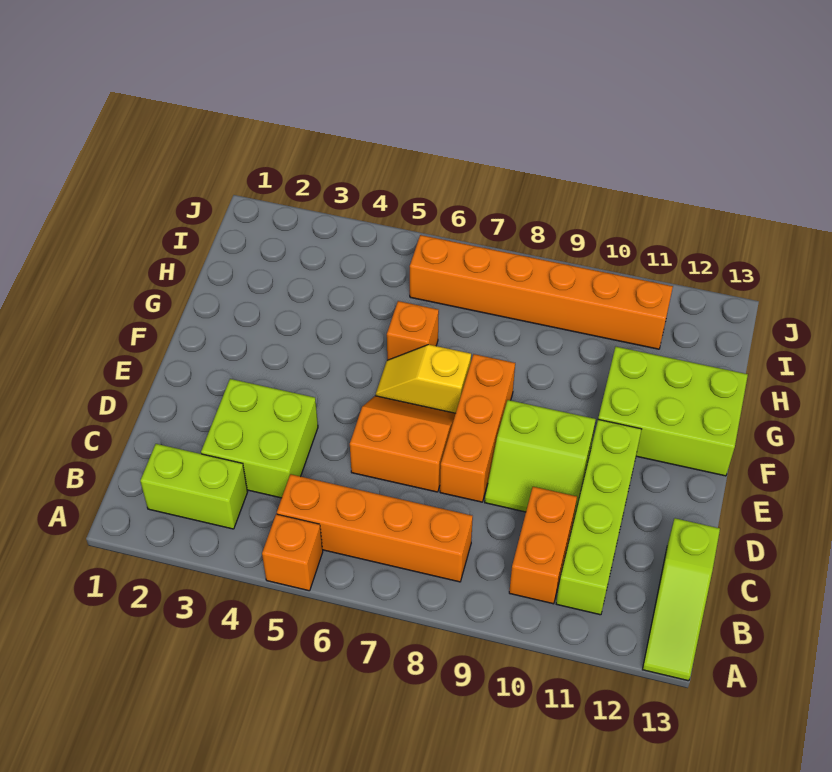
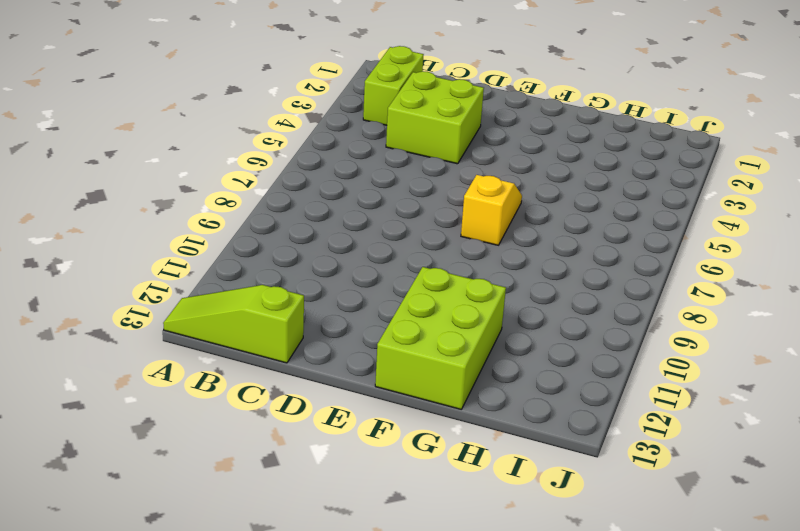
none -> orange brick A5 level 1
none -> orange brick B5:B8 level 1
none -> orange brick B10:C10 level 1

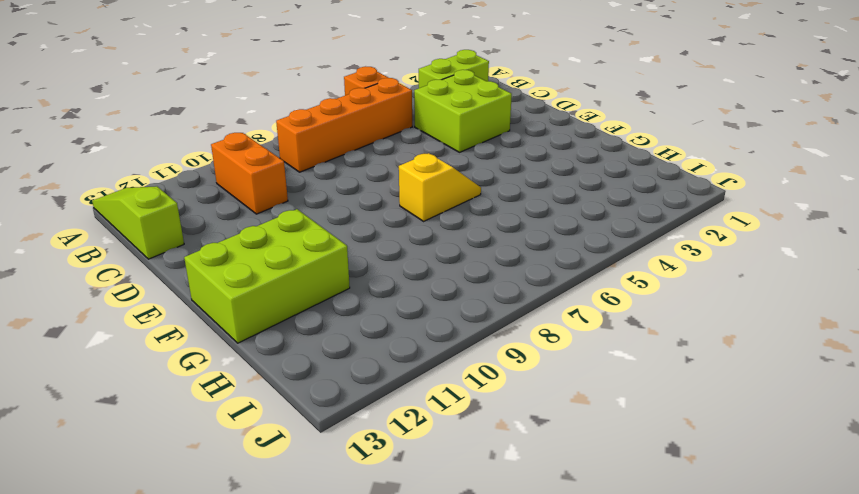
none -> lime brick B11:E11 level 1
none -> orange slope D6:E7 level 1 top D
none -> orange brick D8:F8 level 1

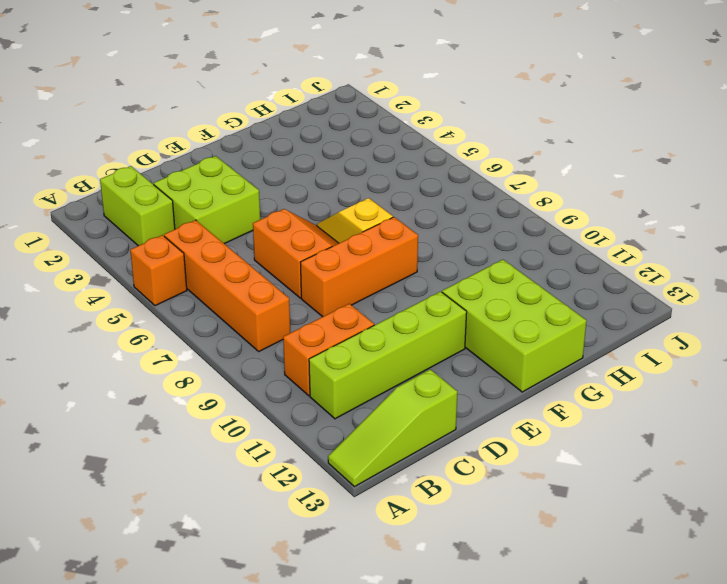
none -> lime slope D9:E10 level 1 top E
none -> orange brick G6 level 1
none -> orange brick I6:I11 level 1

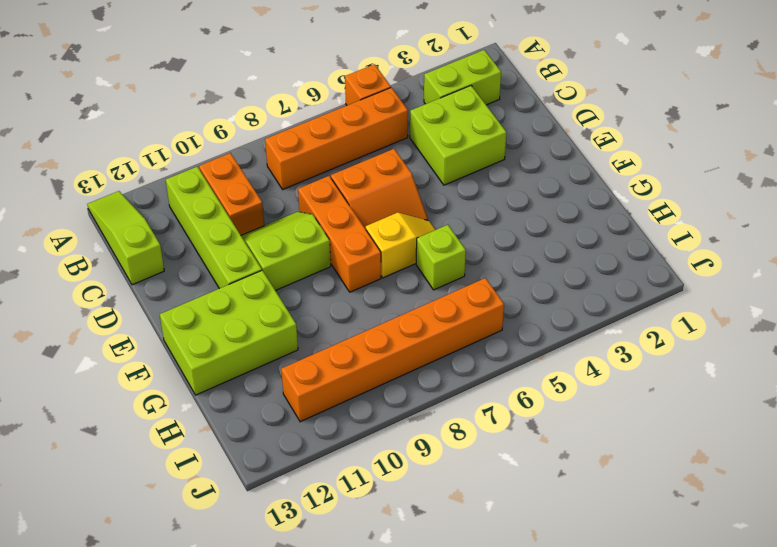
lime brick G6 level 1 -> orange brick G6 level 1

